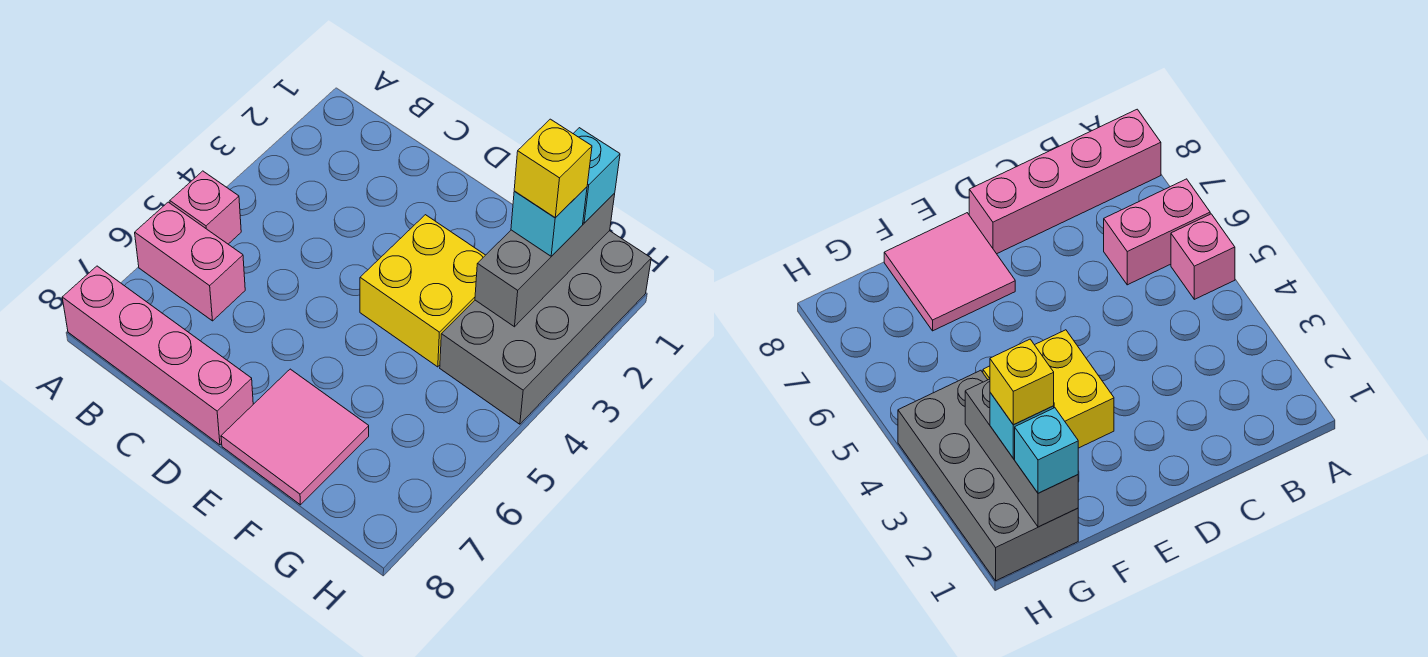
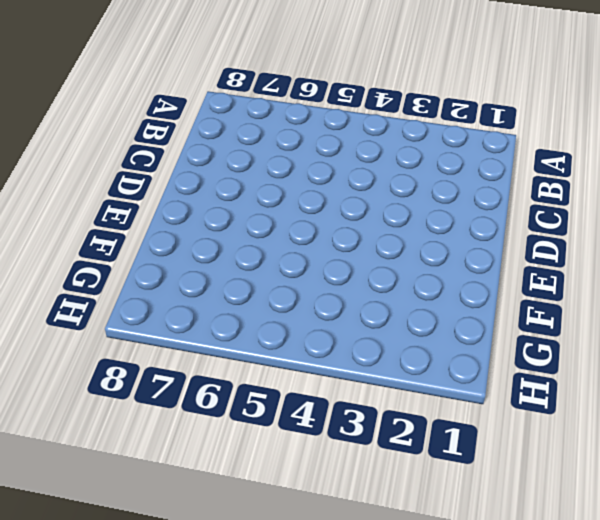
none -> pink brick A5 level 1
none -> pink brick A6:B6 level 1

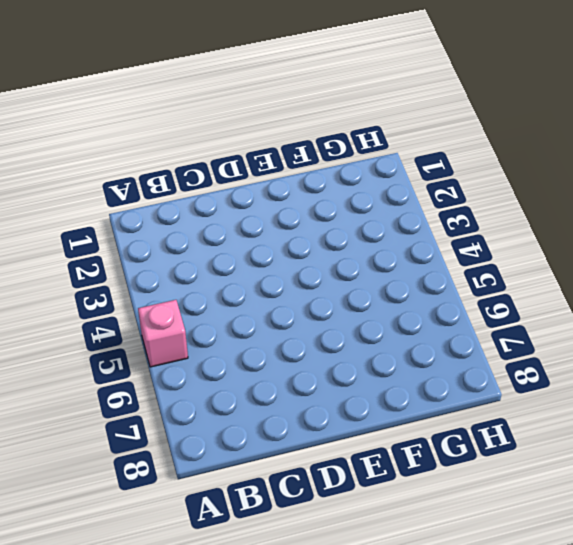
none -> pink brick A6:B6 level 1
none -> pink brick A8:D8 level 1

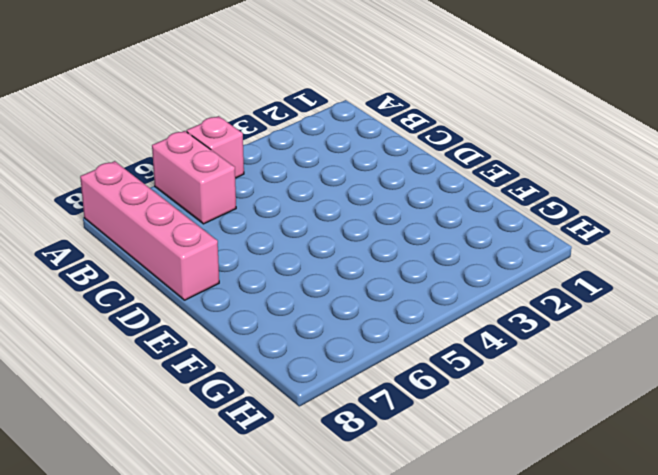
none -> yellow brick E3:F4 level 1
none -> pink tile E7:F8 level 1

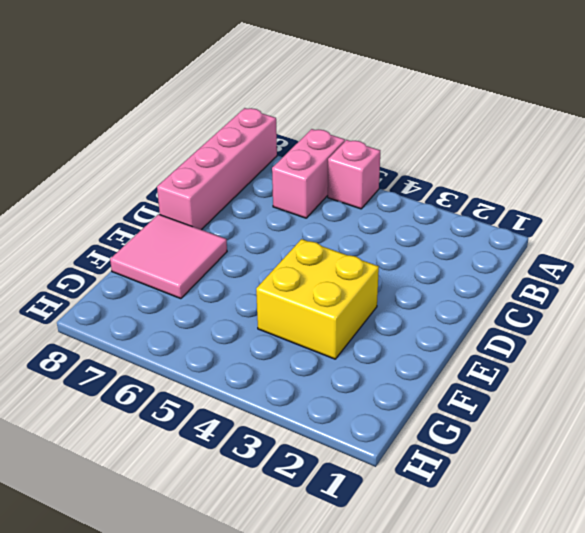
none -> grey brick G1:H4 level 1
none -> grey brick G1:G3 level 2

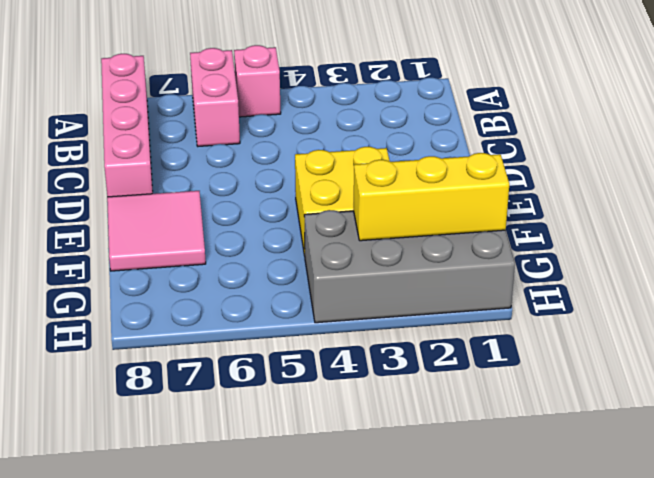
yellow brick G1:G3 level 2 -> grey brick G1:G3 level 2
none -> cyan brick G1 level 3
none -> cyan brick G2 level 3

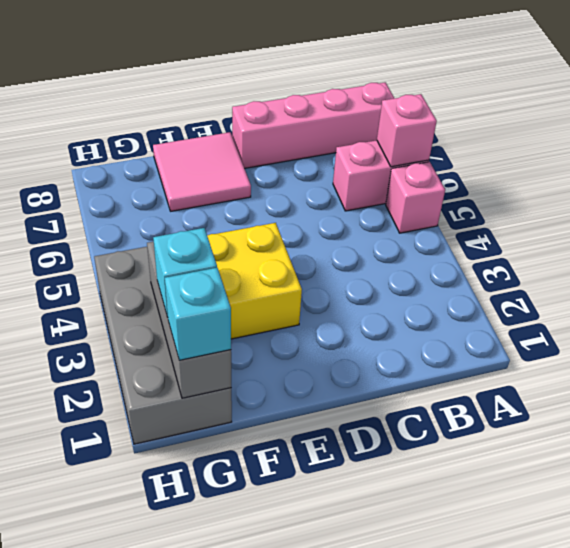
pink brick A6 level 2 -> none
none -> yellow brick G2 level 4

